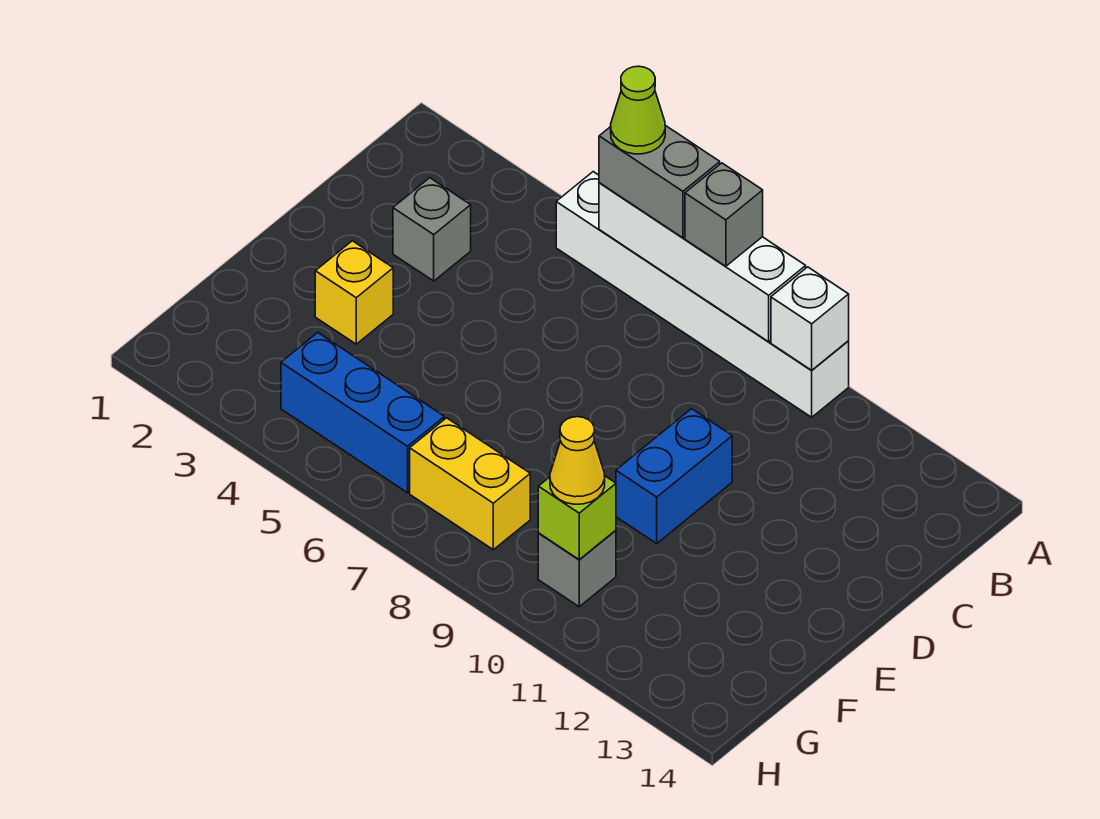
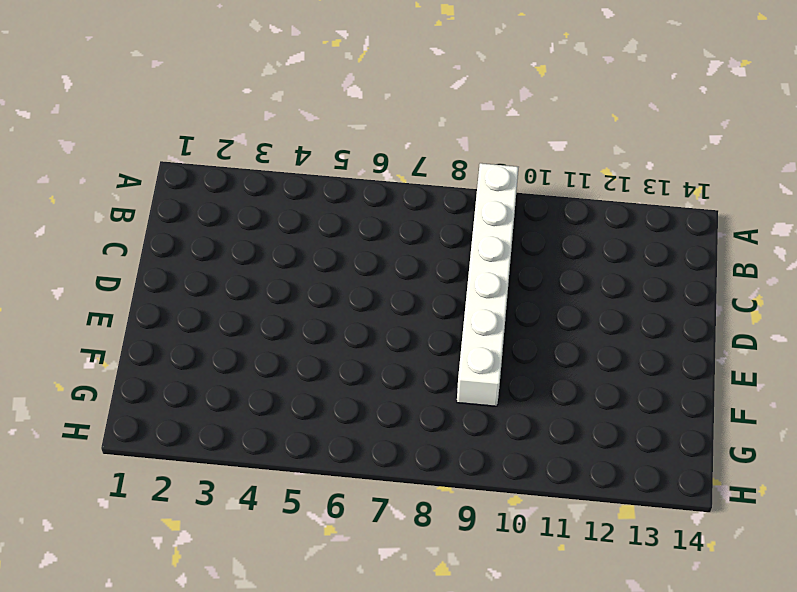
white brick A9:F9 level 1 -> white brick A5:A10 level 1
none -> grey brick C3 level 1
none -> blue brick D10:E10 level 1
none -> yellow brick E3 level 1

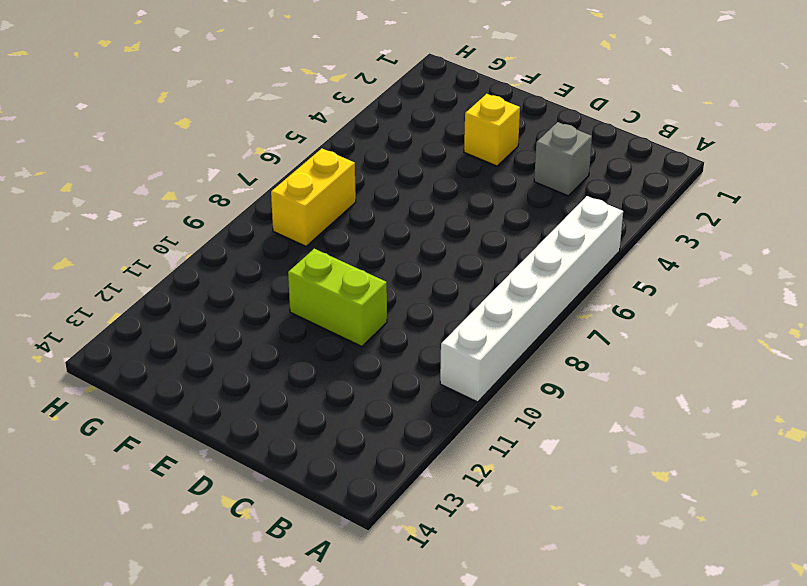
lime brick D10:E10 level 1 -> blue brick D10:E10 level 1
none -> blue brick G4:G6 level 1
none -> grey brick G10 level 1
none -> white brick A6:A9 level 2

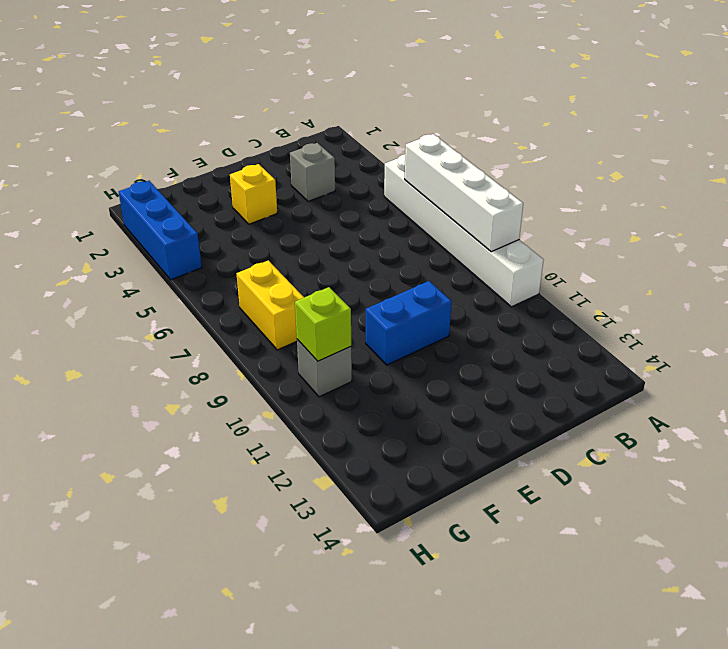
blue brick H2:H4 level 1 -> blue brick G4:G6 level 1
none -> white brick A10 level 2
none -> grey brick A6:A7 level 3
none -> grey brick A8 level 3

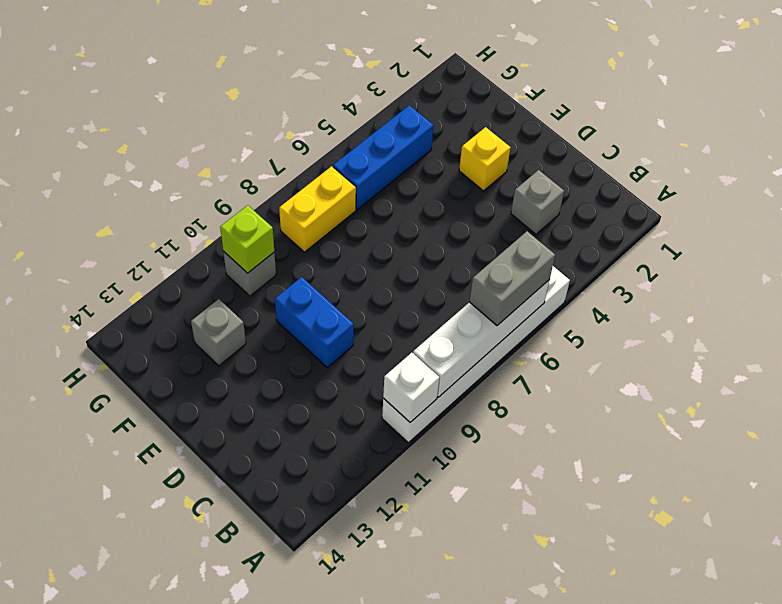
grey brick F12 level 1 -> grey brick A8 level 3
none -> yellow cone G10 level 3
none -> lime cone A6 level 4

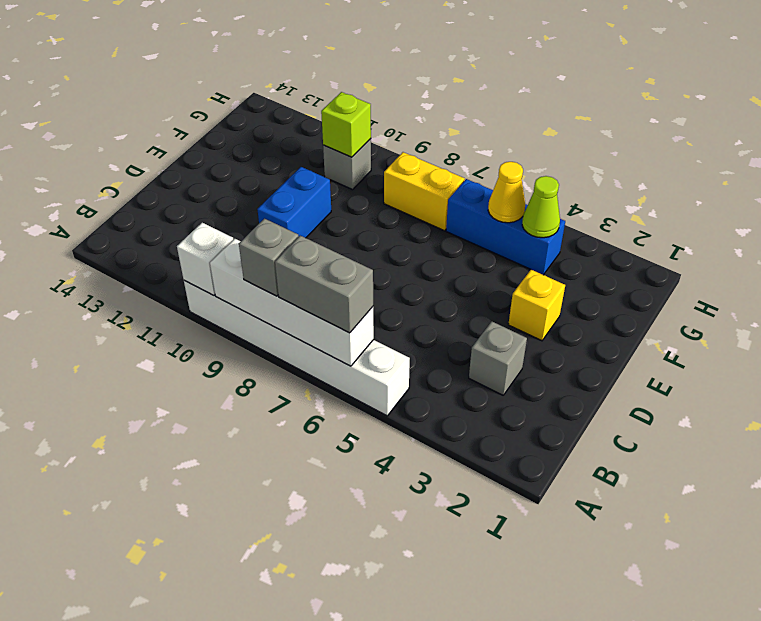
lime cone G4 level 2 -> lime cone A6 level 4
yellow cone G5 level 2 -> yellow cone G10 level 3

